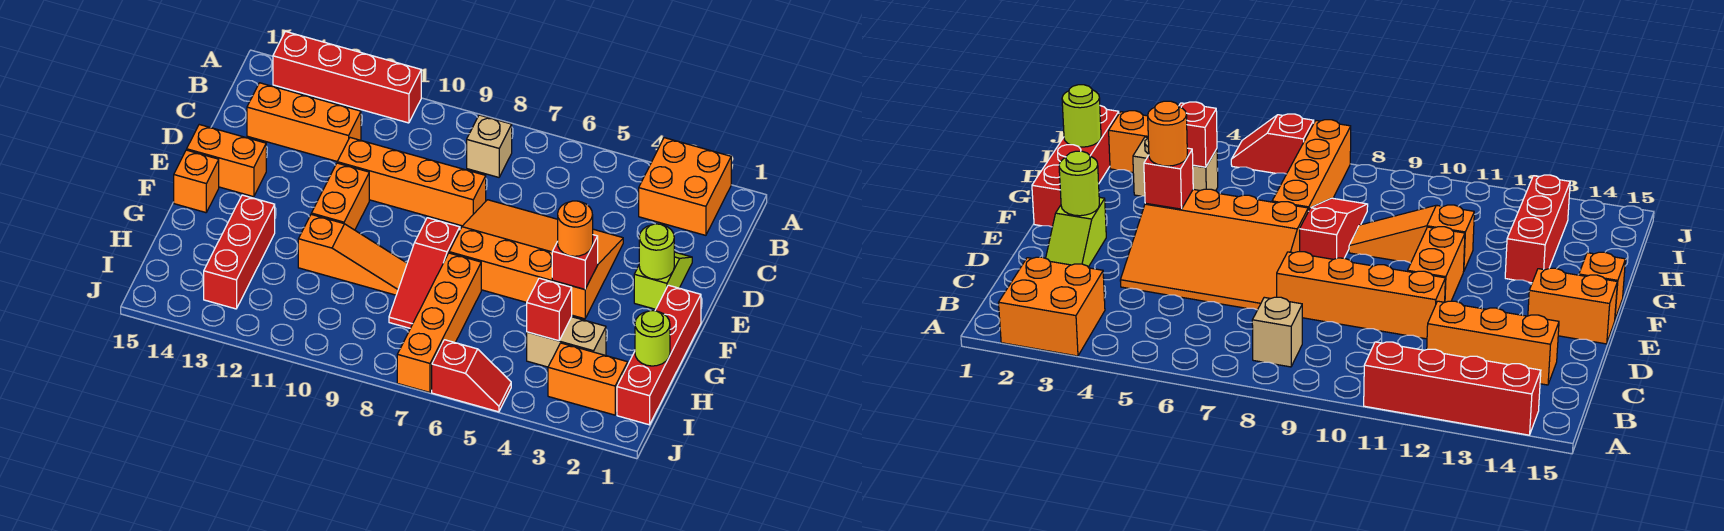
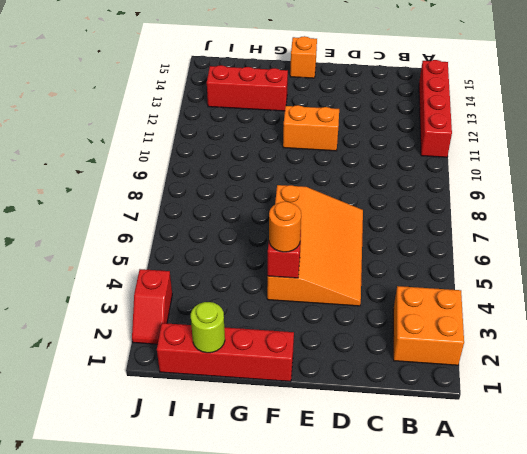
red slope J2:J3 level 1 top 3 -> red slope J5:J6 level 1 top 6
none -> tan brick B8 level 1
none -> orange brick C12:C14 level 1
none -> lime slope D2:E2 level 1 top E

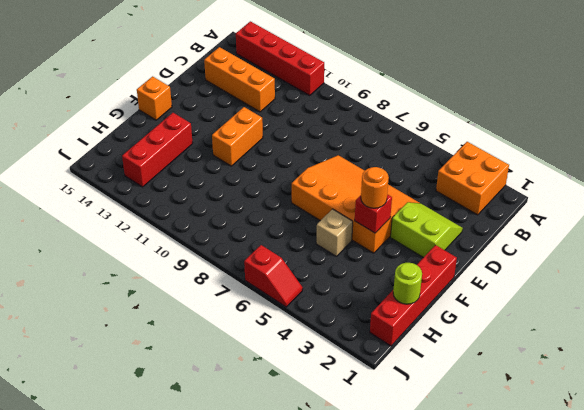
lime slope D2:E3 level 1 top E -> lime slope D2:E2 level 1 top E
tan brick G5 level 1 -> tan brick B8 level 1
none -> orange brick D8:D11 level 1
none -> orange brick E14:E15 level 1
none -> red slope F8:H8 level 1 top F

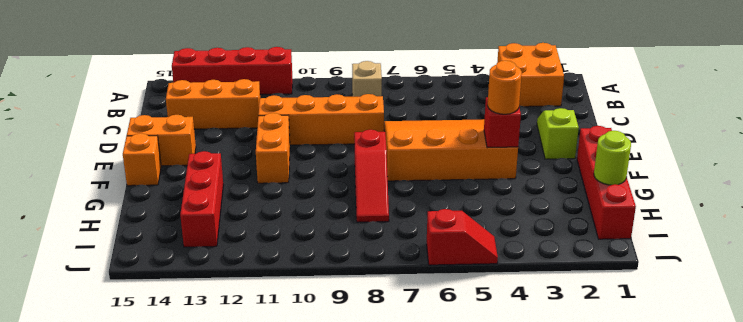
none -> orange brick G7:J7 level 1
none -> orange slope G9:G11 level 1 top 11
none -> tan brick H3:H4 level 1

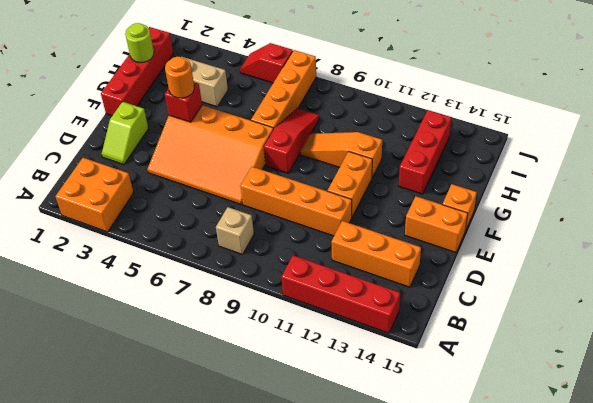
none -> orange brick I2:I3 level 1
none -> lime round brick E2 level 2
none -> red brick H4 level 2

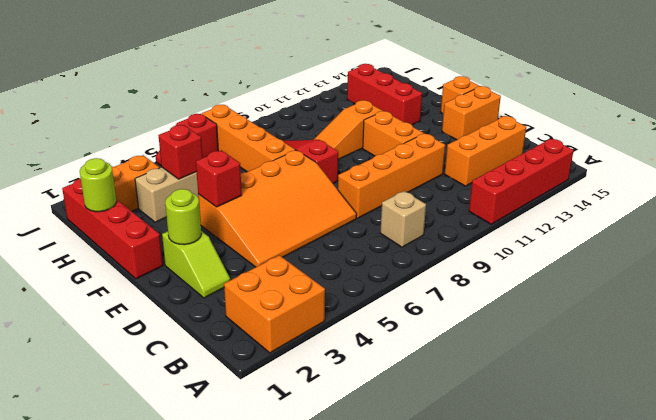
none -> orange round brick F4 level 3

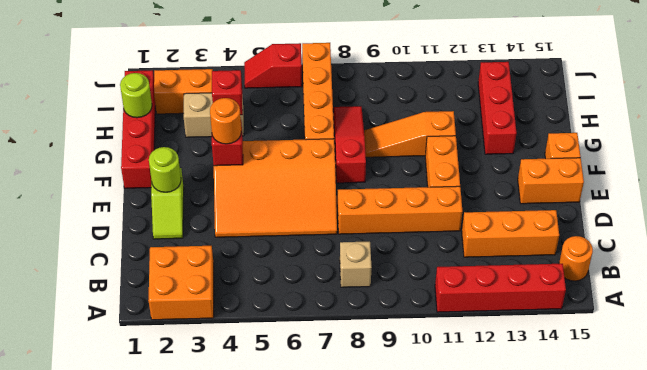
orange round brick B15 level 1 -> none

